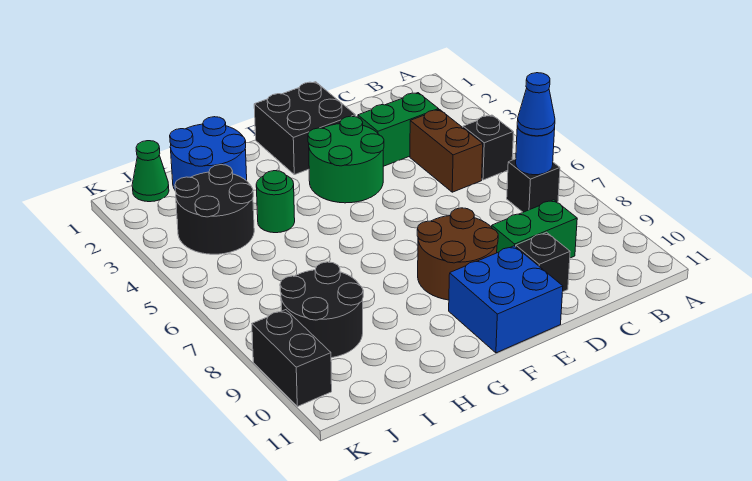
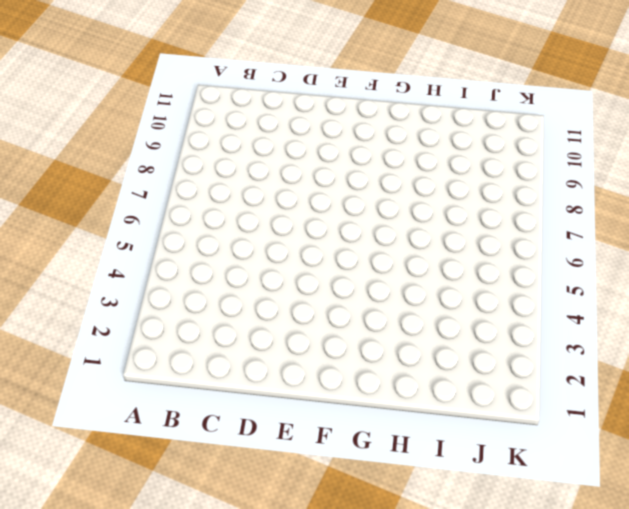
none -> black brick B5 level 1
none -> black brick B7 level 1
none -> green brick C3:D3 level 1

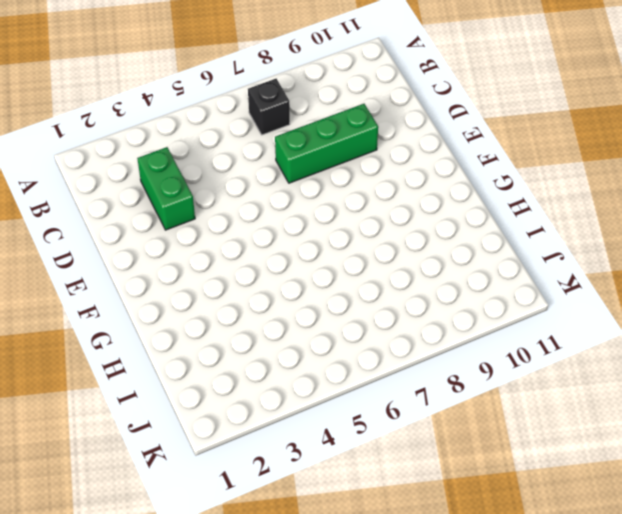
green brick D7:D9 level 1 -> green brick C9:D9 level 1
none -> black brick B5 level 1
none -> brown brick C4:C5 level 1
none -> black brick D10 level 1

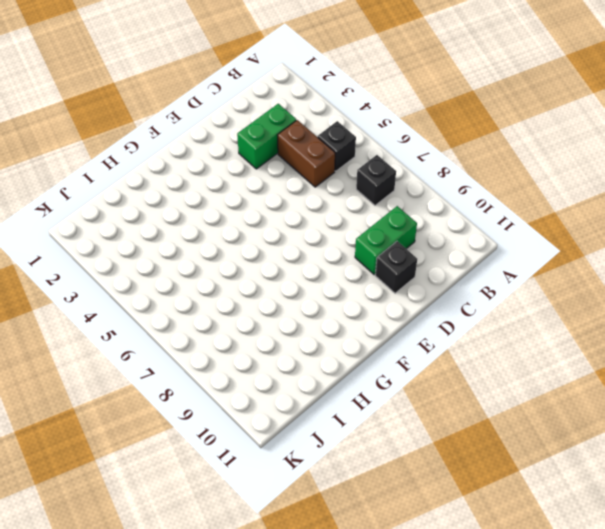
none -> black brick E1:F2 level 1
none -> green round brick E3:F4 level 1
none -> brown round brick E8:F9 level 1

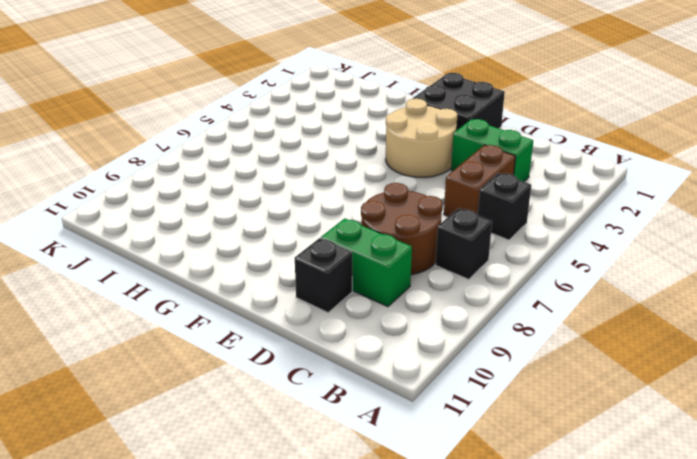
brown round brick C7:D8 level 1 -> brown round brick E8:F9 level 1
tan round brick E3:F4 level 1 -> green round brick E3:F4 level 1
none -> blue brick E10:F11 level 1
none -> blue round brick H1:I2 level 1
none -> green round brick H4 level 1

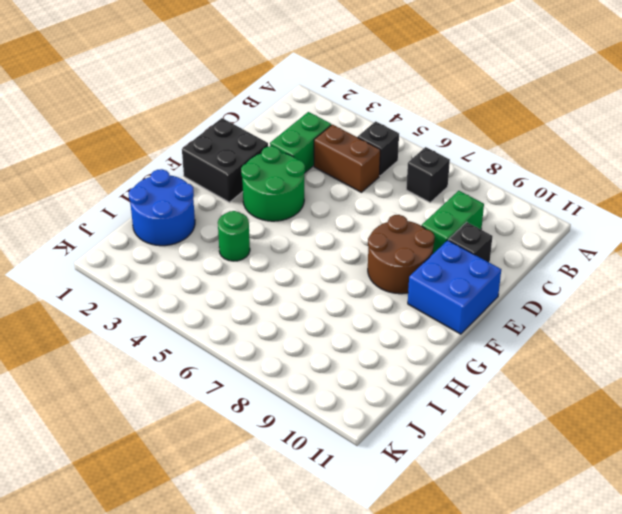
none -> black round brick I3:J4 level 1
none -> black round brick I8:J9 level 1
none -> green cone J1 level 1

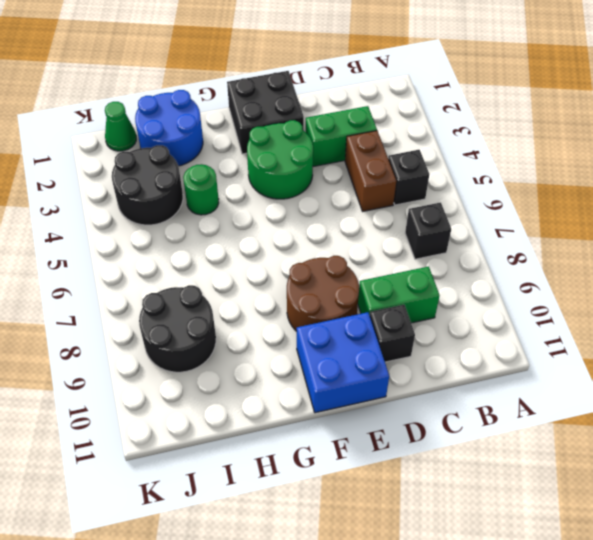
none -> black brick K9:K10 level 1
none -> blue round brick B7 level 2
none -> blue cone B7 level 3

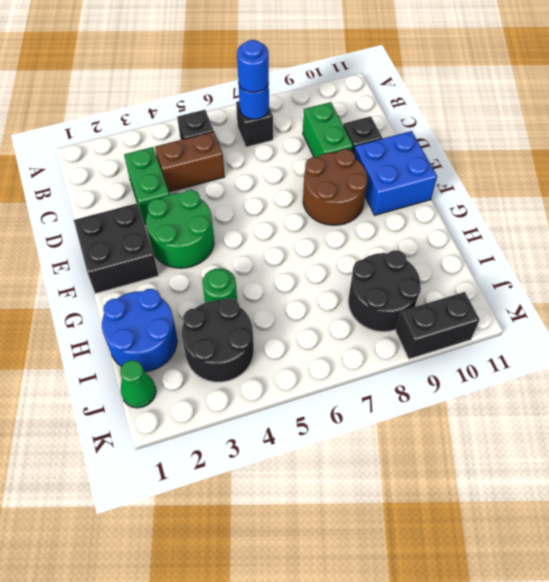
blue round brick B7 level 3 -> blue cone B7 level 3

